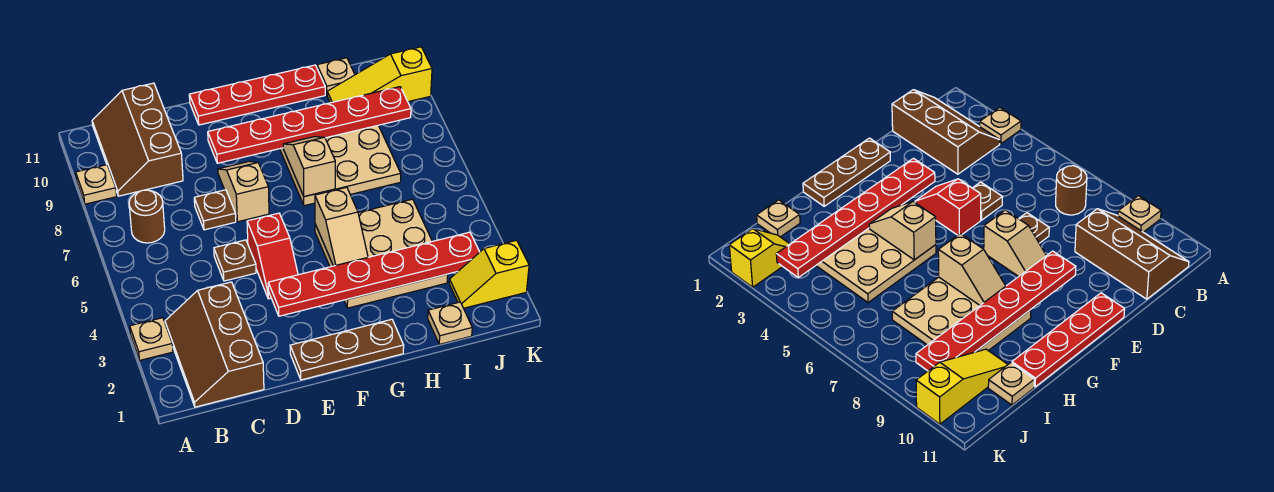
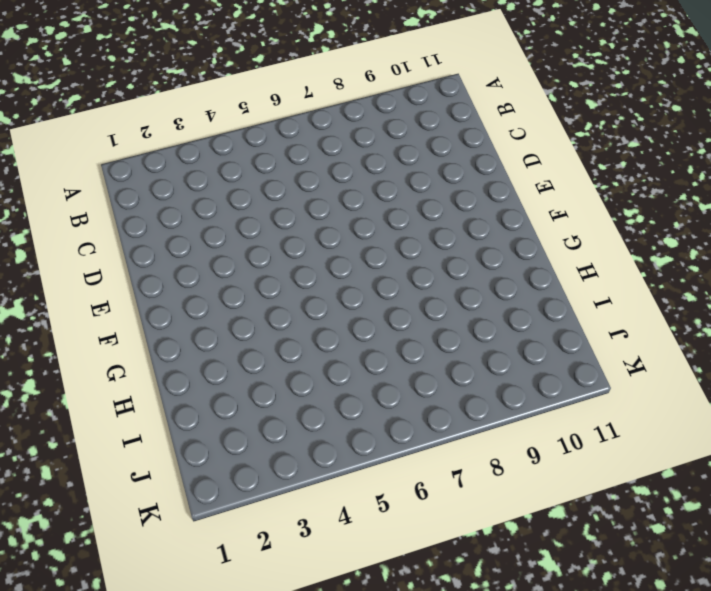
none -> tan plate A3 level 1
none -> tan plate A9 level 1
none -> brown slope B1:C3 level 1 top C

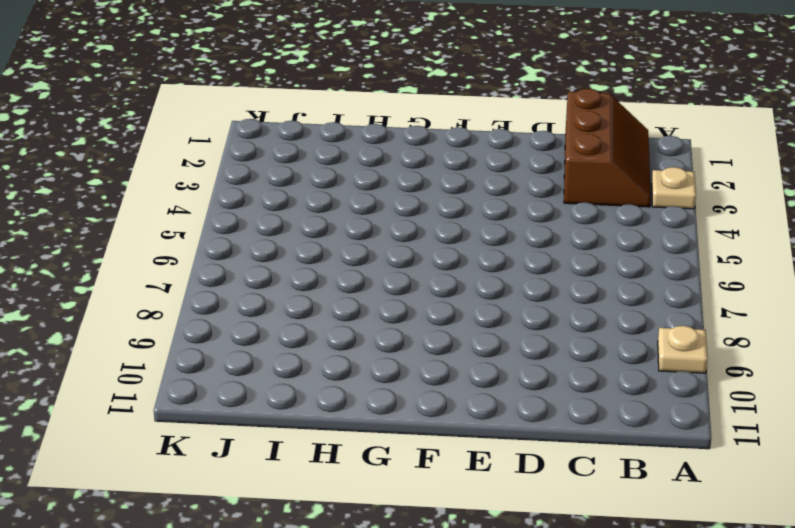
none -> brown round brick B7 level 1
none -> brown slope B9:C11 level 1 top C
none -> brown plate D5 level 1

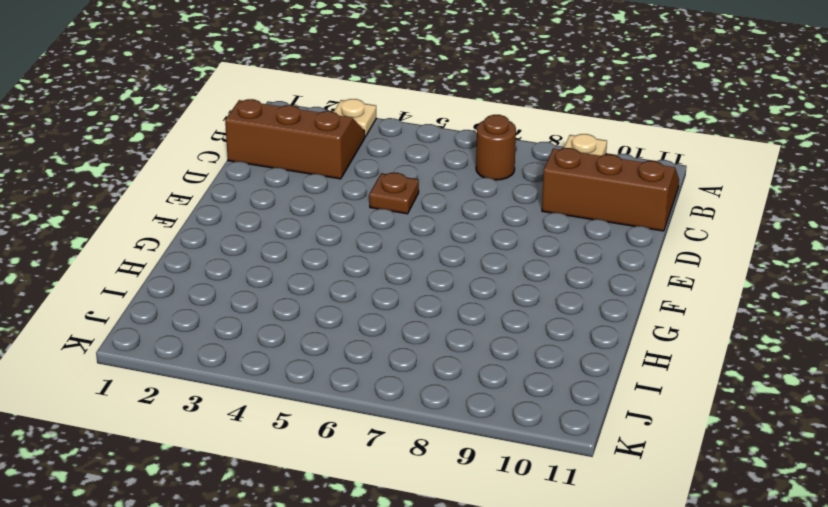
none -> brown plate D7 level 1
none -> brown plate E1:G1 level 1
none -> red slope E4:E5 level 1 top 5

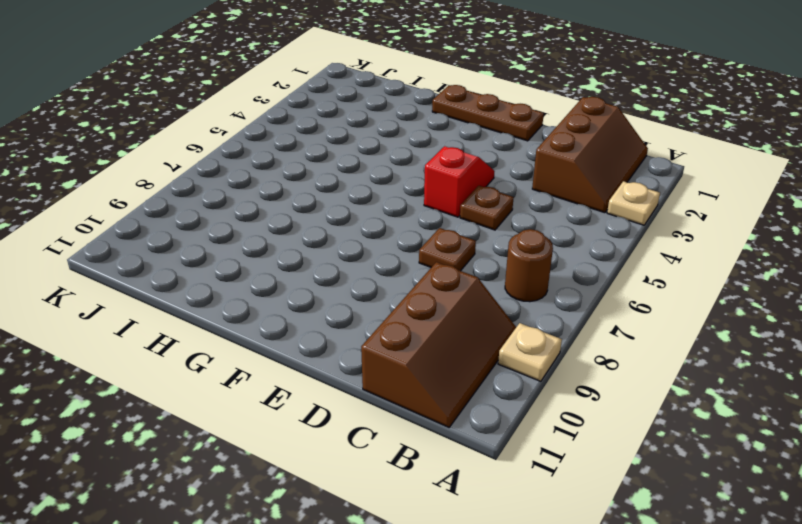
none -> tan slope E7:E8 level 1 top 7
none -> red plate E11:H11 level 1
none -> tan plate G3:I5 level 1

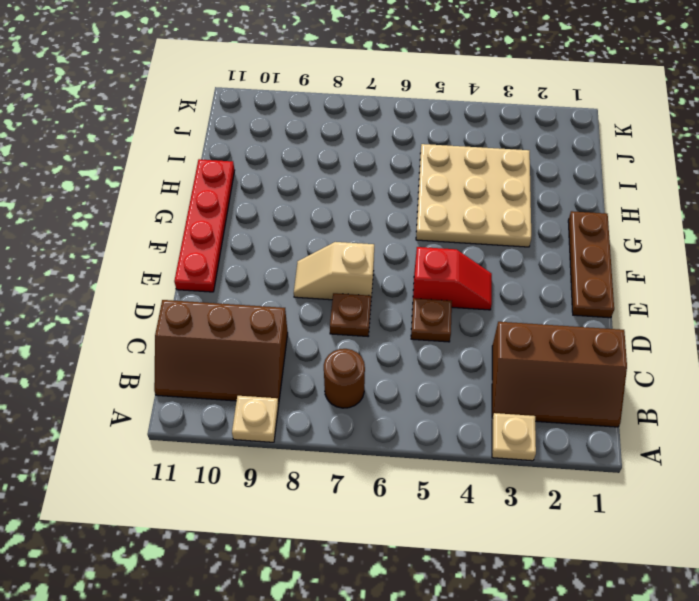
none -> tan plate G7:I9 level 1
none -> tan plate I1 level 1
none -> yellow slope I10:K10 level 1 top K

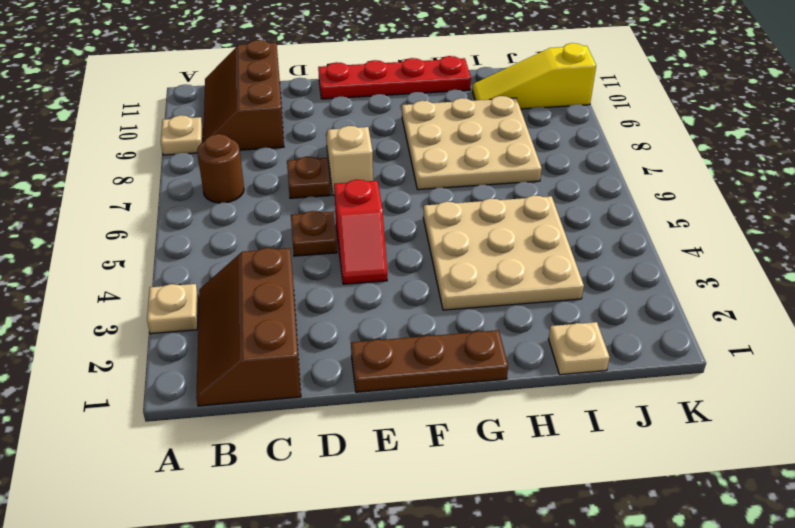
none -> tan plate I11 level 1
none -> yellow slope J2:K2 level 1 top K
none -> red plate E3:J3 level 2

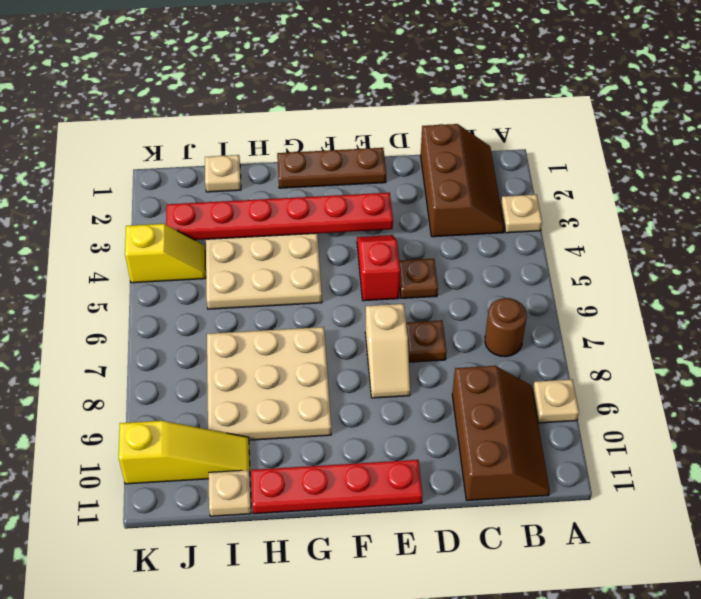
yellow slope J4:K4 level 1 top K -> yellow slope J2:K2 level 1 top K
none -> red plate E9:J9 level 2
none -> tan slope G4:G5 level 2 top 5
none -> tan slope G7:G8 level 2 top 7

